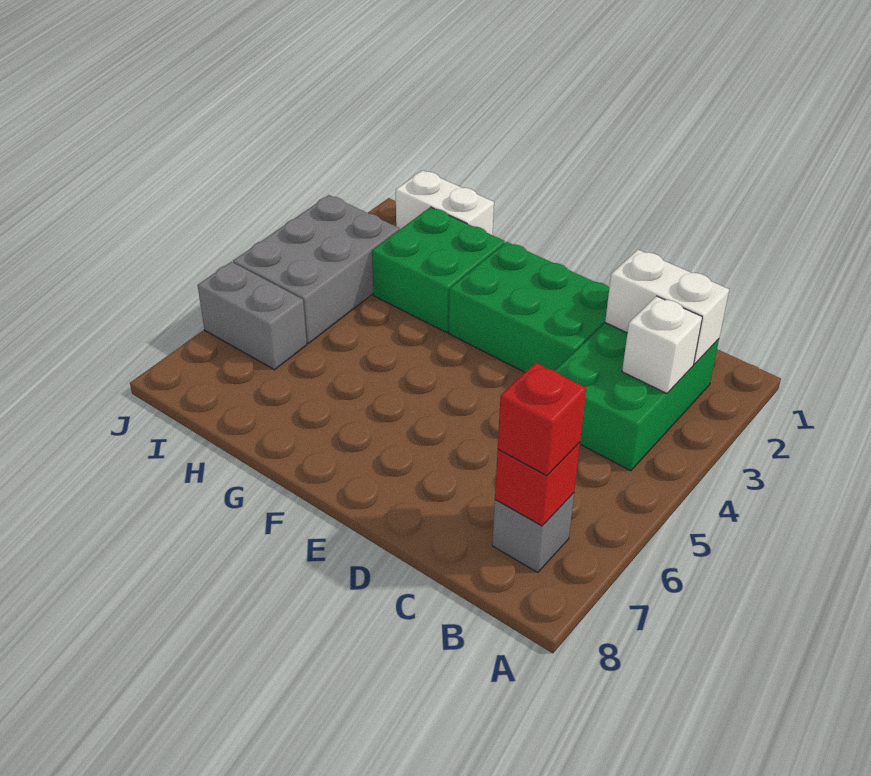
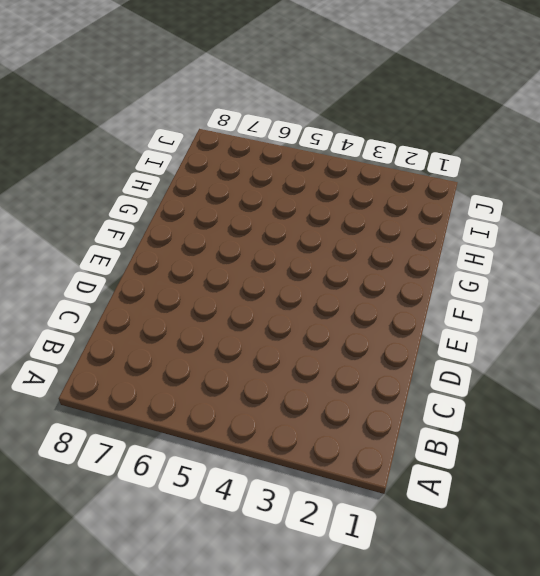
none -> green brick B2:C4 level 1
none -> grey brick B7 level 1

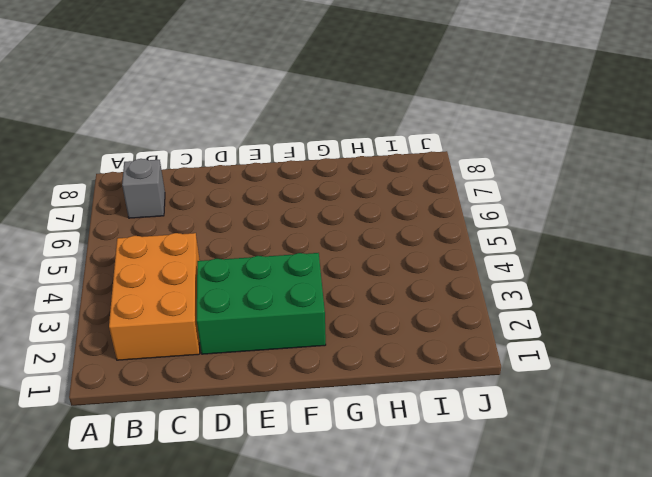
orange brick B2:C4 level 1 -> green brick B2:C4 level 1
none -> green brick G2:H3 level 1
none -> white brick H1:I1 level 1

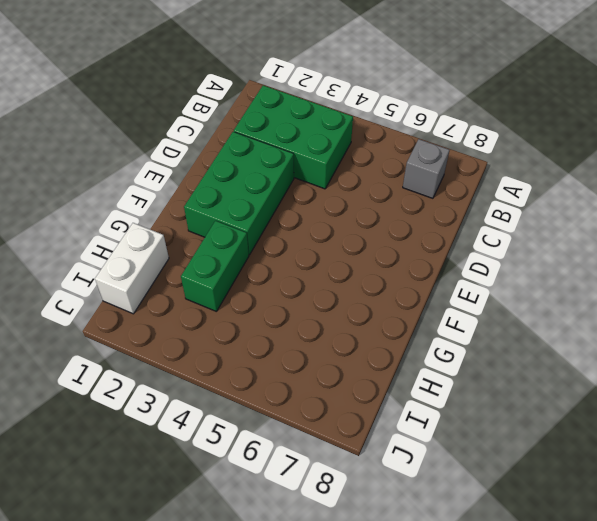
green brick G3:H3 level 1 -> green brick G2:H3 level 1
none -> grey brick I3:J5 level 1
none -> grey brick I6:J6 level 1

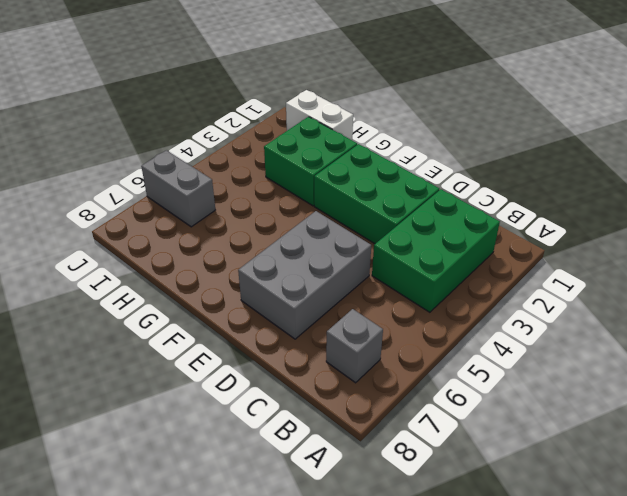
grey brick D5:E7 level 1 -> grey brick I3:J5 level 1
none -> white brick B2:C2 level 2
none -> white brick B3 level 2

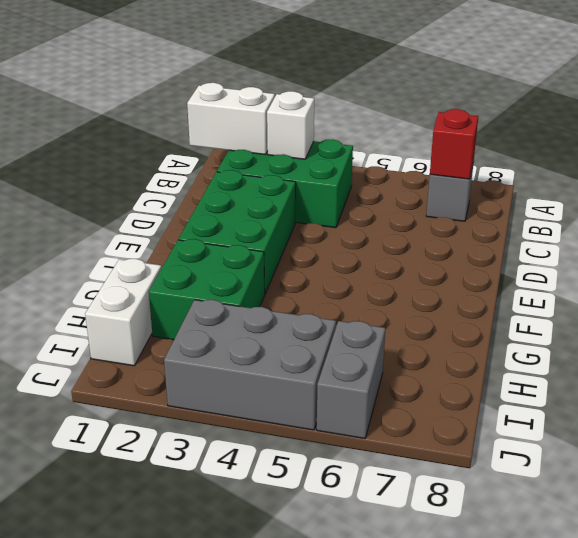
white brick B1:B2 level 2 -> white brick B2:C2 level 2
none -> red brick B7 level 3

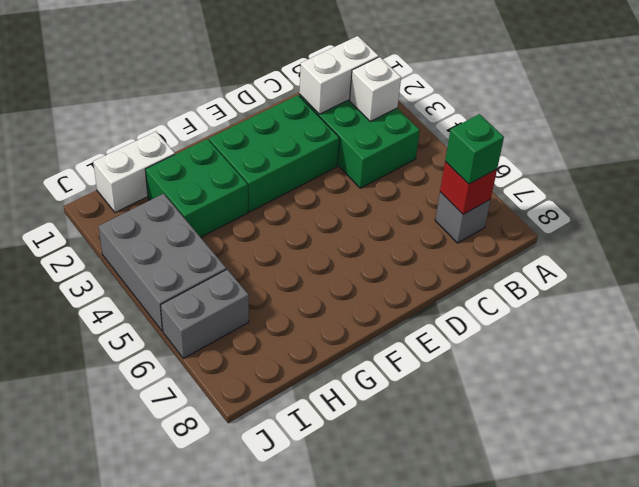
green brick B7 level 3 -> red brick B7 level 3

